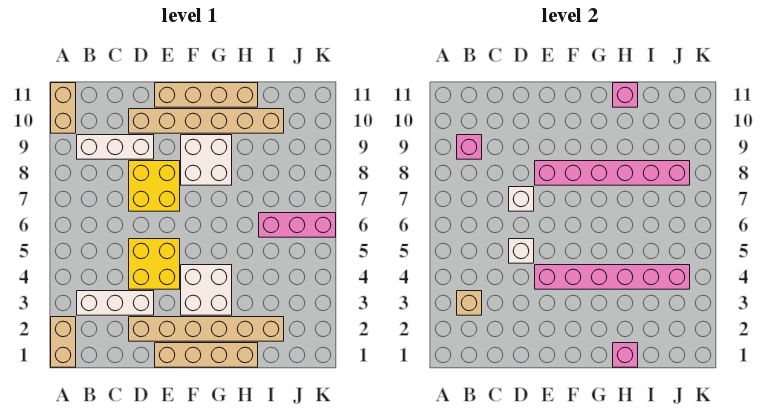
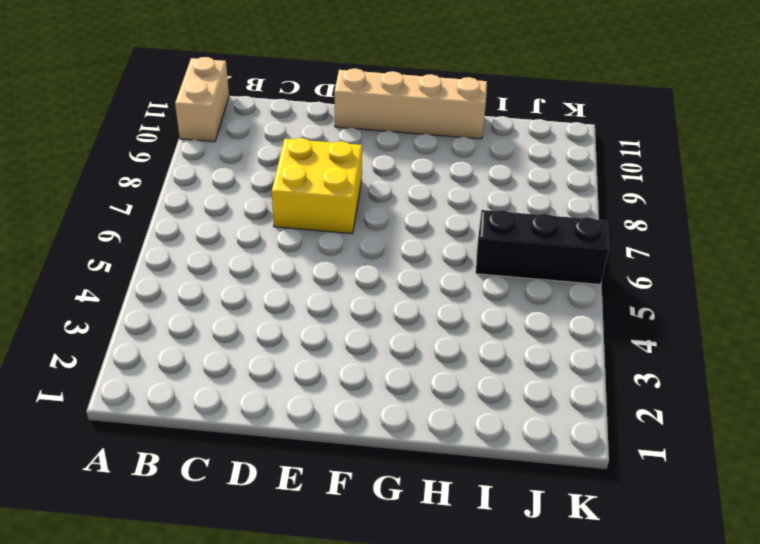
black brick I6:K6 level 1 -> pink brick I6:K6 level 1
none -> tan brick A1:A2 level 1
none -> white brick B3:D3 level 1
none -> white brick B9:D9 level 1

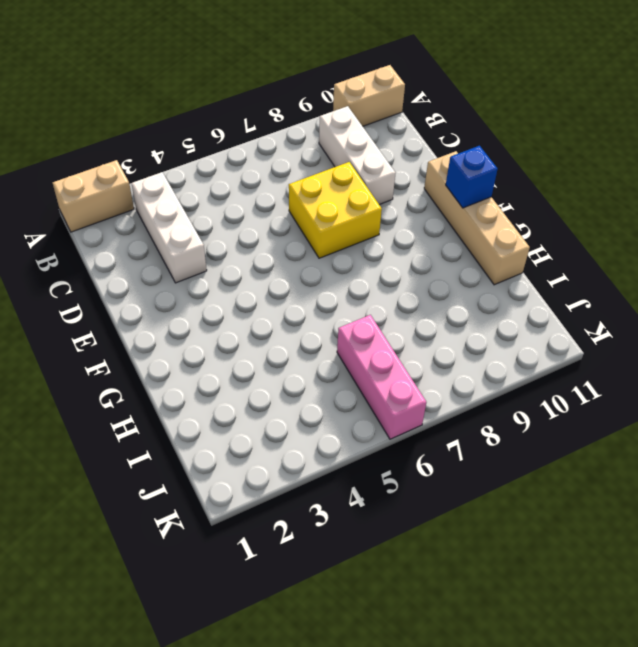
blue brick F11 level 2 -> none
none -> tan brick D2:I2 level 1
none -> yellow brick D4:E5 level 1
none -> tan brick D10:I10 level 1

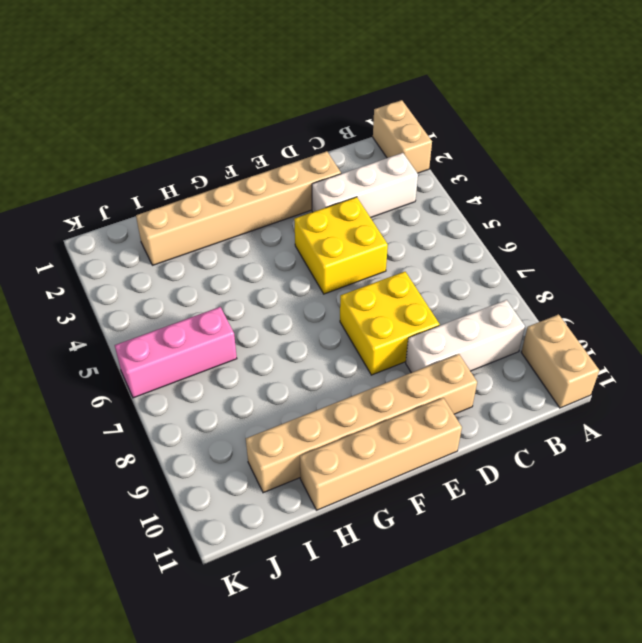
none -> tan brick E1:H1 level 1
none -> white brick F3:G4 level 1
none -> white brick F8:G9 level 1

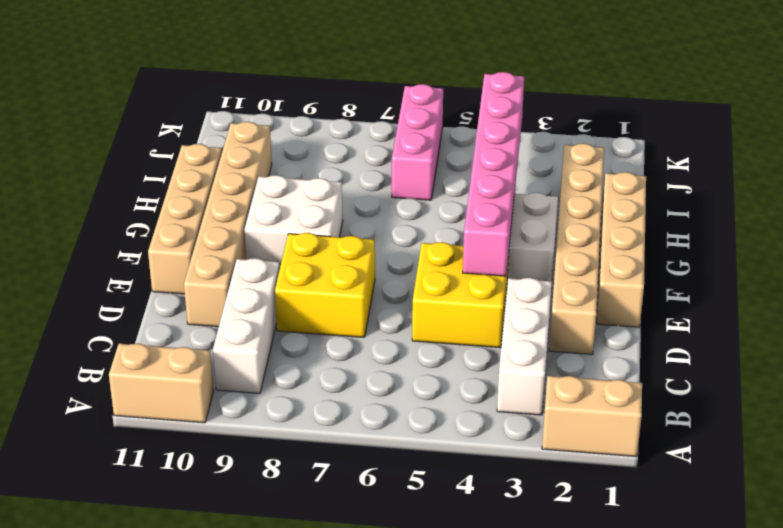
none -> tan brick B3 level 2
none -> pink brick B9 level 2
none -> white brick D5 level 2

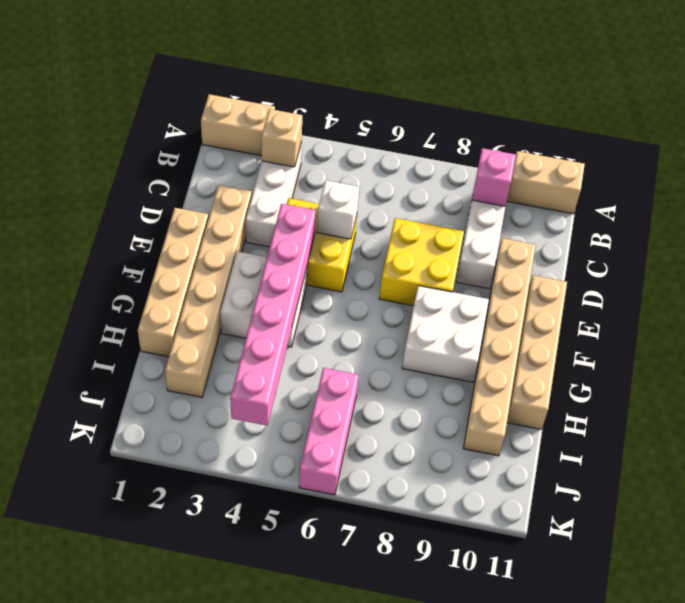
none -> white brick D7 level 2
none -> pink brick E8:J8 level 2
none -> pink brick H1 level 2

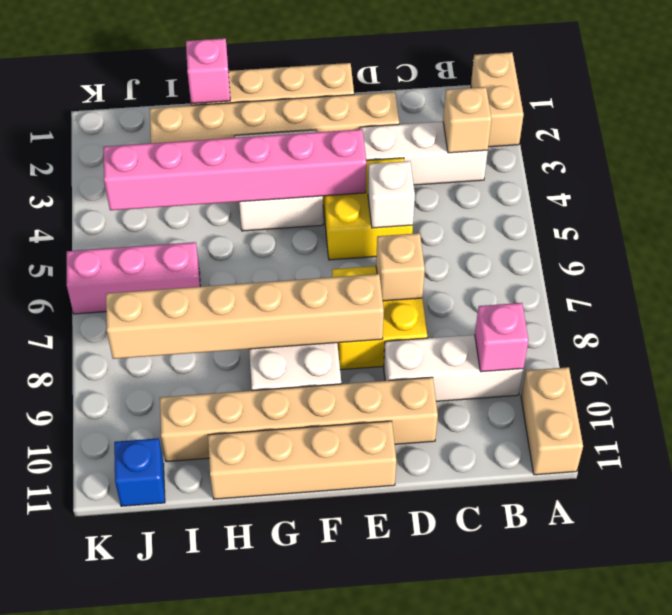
tan brick D7 level 2 -> white brick D7 level 2
tan brick E8:J8 level 2 -> pink brick E8:J8 level 2
blue brick J11 level 1 -> none
none -> pink brick H11 level 2

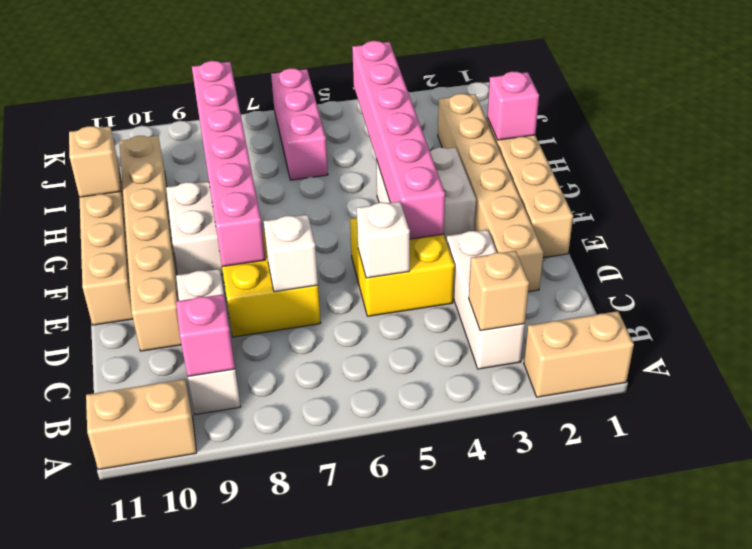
tan brick H11 level 2 -> pink brick H11 level 2

